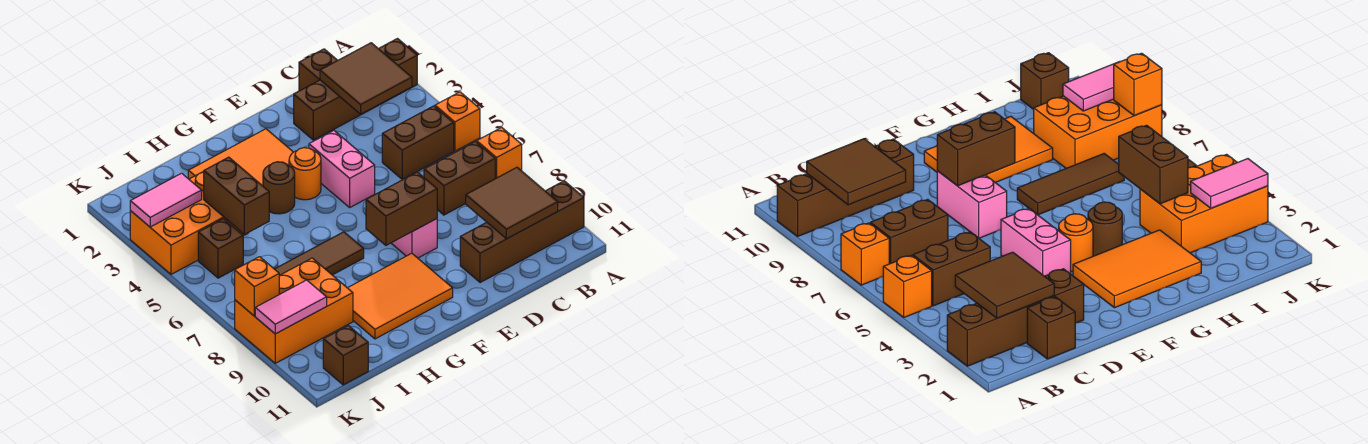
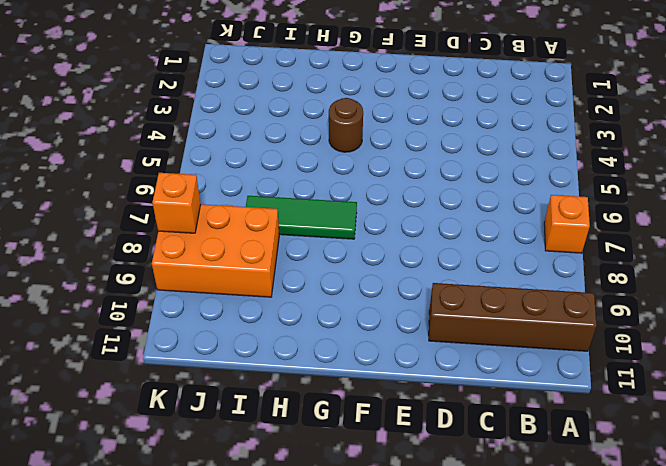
green tile G7:I7 level 1 -> brown tile G7:I7 level 1
none -> brown brick A2:D2 level 1
none -> orange brick A5 level 1
none -> brown brick B5:C5 level 1

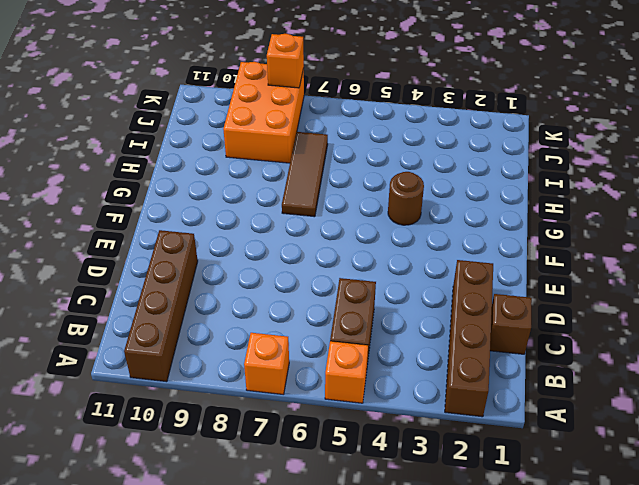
none -> brown brick B7:C7 level 1
none -> pink brick E4:E5 level 1
none -> pink brick E7:E8 level 1

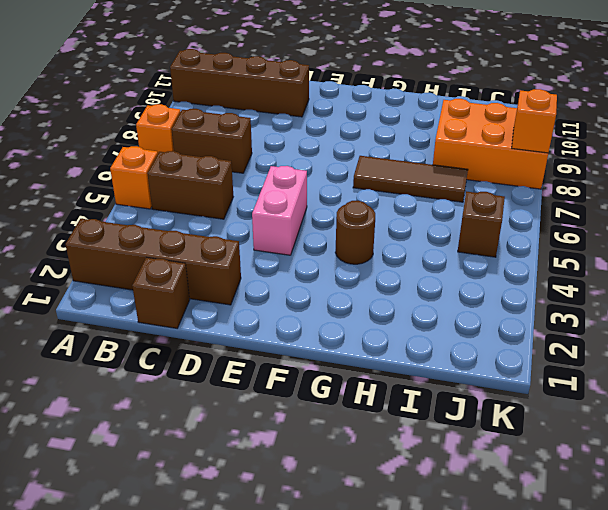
none -> pink brick E7:E8 level 1
none -> orange tile F2:H3 level 1
none -> orange round brick F4 level 1

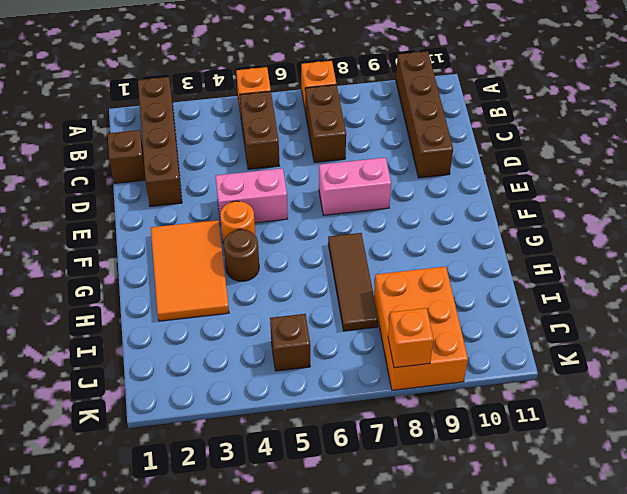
none -> orange tile F9:H10 level 1
none -> orange brick I3:K4 level 1
none -> brown brick J11 level 1

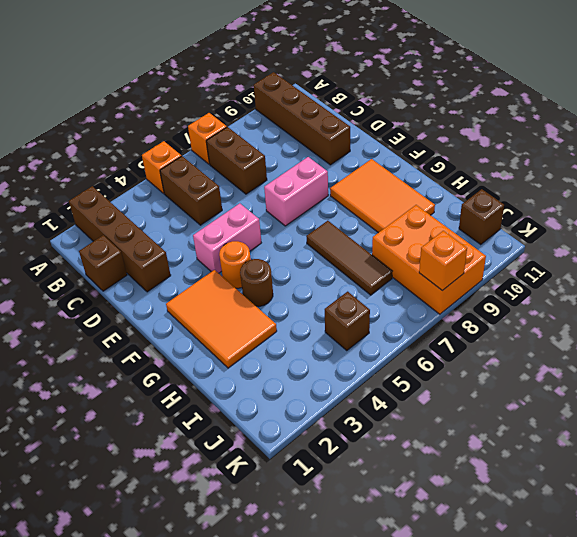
none -> orange brick I3:K4 level 1
none -> brown tile B2:C3 level 2
none -> brown tile B9:C10 level 2

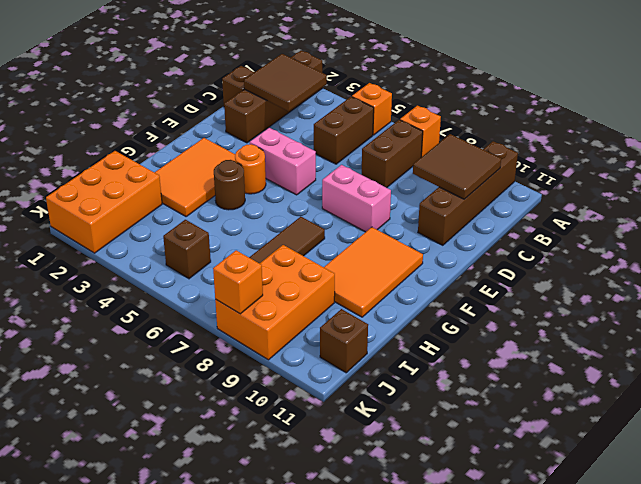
orange brick I1:K2 level 1 -> orange brick I3:K4 level 1
none -> brown brick E8:F8 level 2
none -> brown brick I4:I5 level 2
none -> pink tile J3:K3 level 2

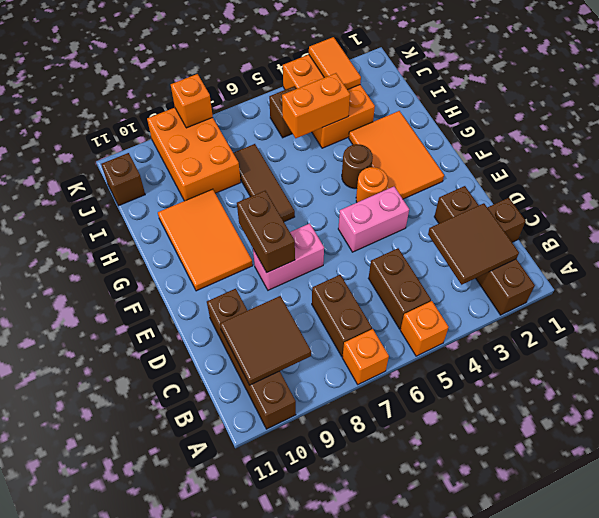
orange brick I4:I5 level 2 -> brown brick I4:I5 level 2
orange tile J3:K3 level 2 -> pink tile J3:K3 level 2
none -> pink tile J9:K9 level 2

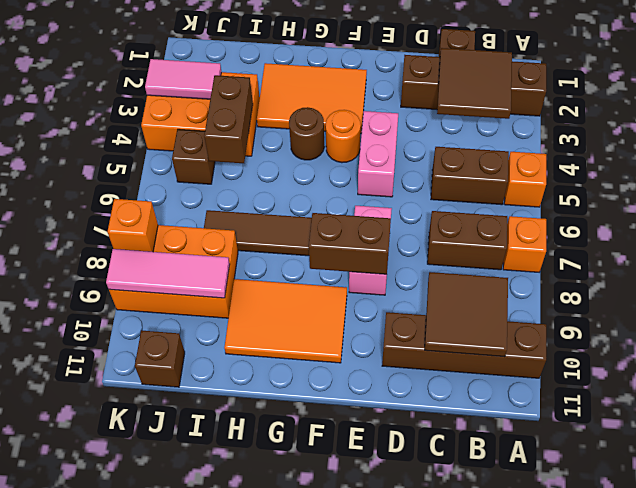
pink tile I9:K9 level 2 -> pink tile J9:K9 level 2

